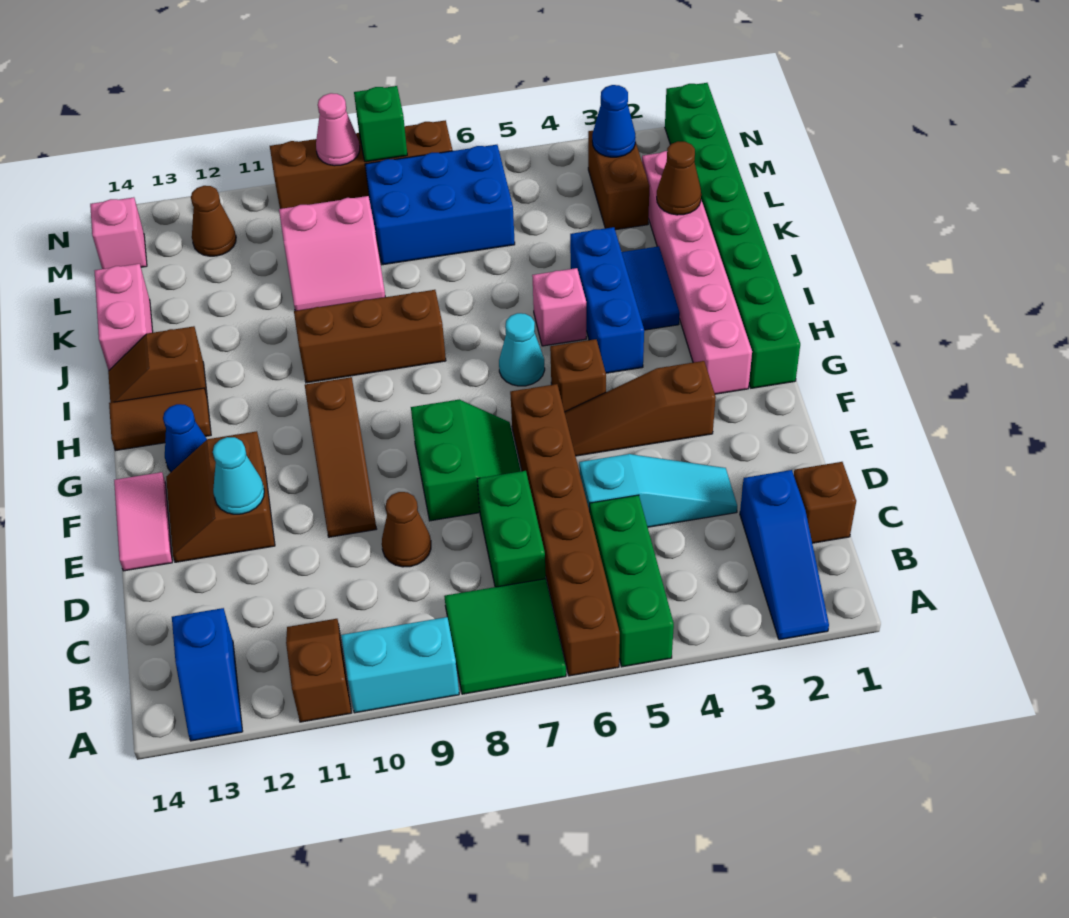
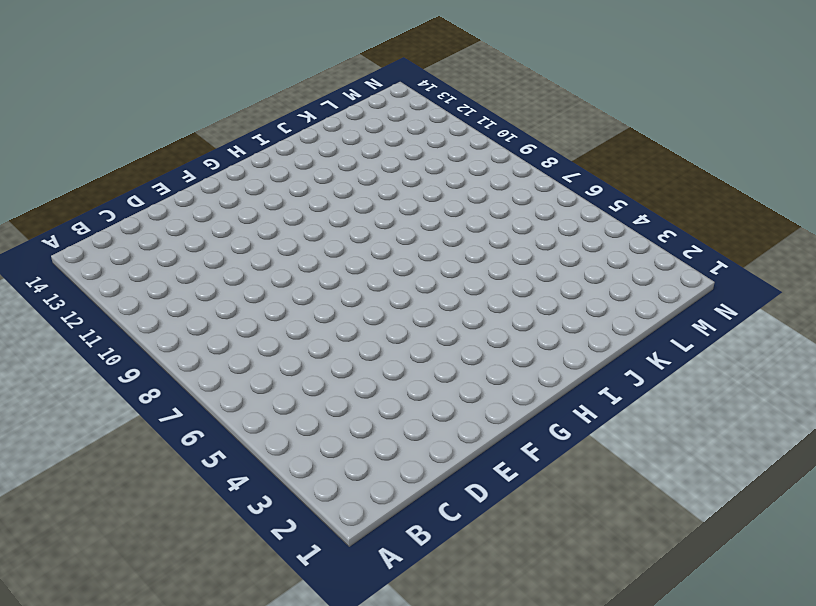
none -> blue slope A2:C2 level 1 top C
none -> green brick A5:C5 level 1
none -> brown brick A6:F6 level 1
none -> green tile A7:B8 level 1

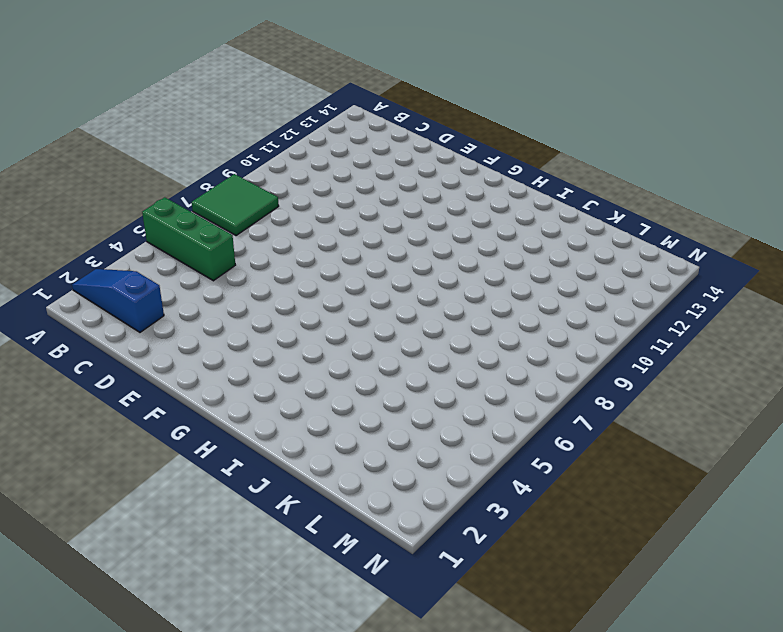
none -> brown brick A6:F6 level 1
none -> cyan brick A9:A10 level 1
none -> brown slope A11:B11 level 1 top A
none -> blue slope A13:B13 level 1 top B

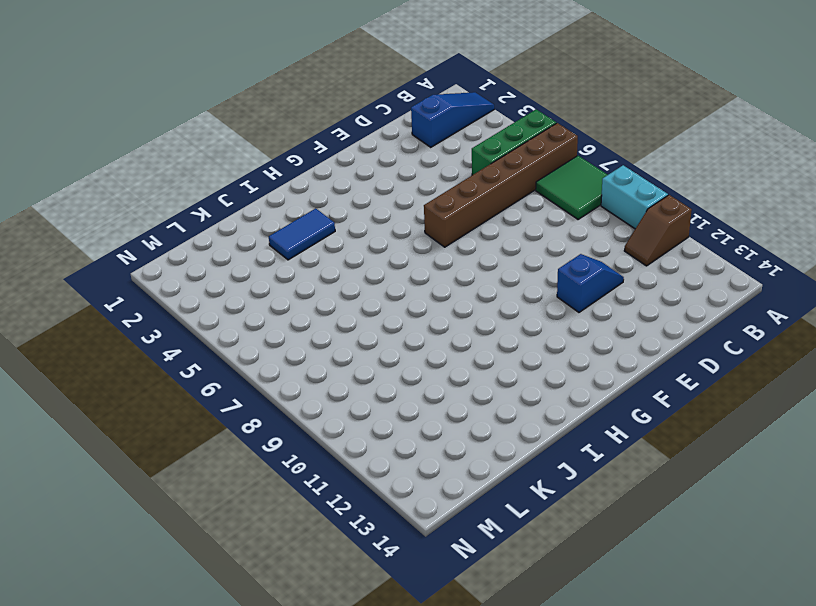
blue slope D11:E11 level 1 top E -> blue slope A13:B13 level 1 top B
none -> brown brick C1 level 1
none -> green brick C7:D7 level 1
none -> cyan slope D3:D5 level 1 top 5
none -> brown cone D9 level 1

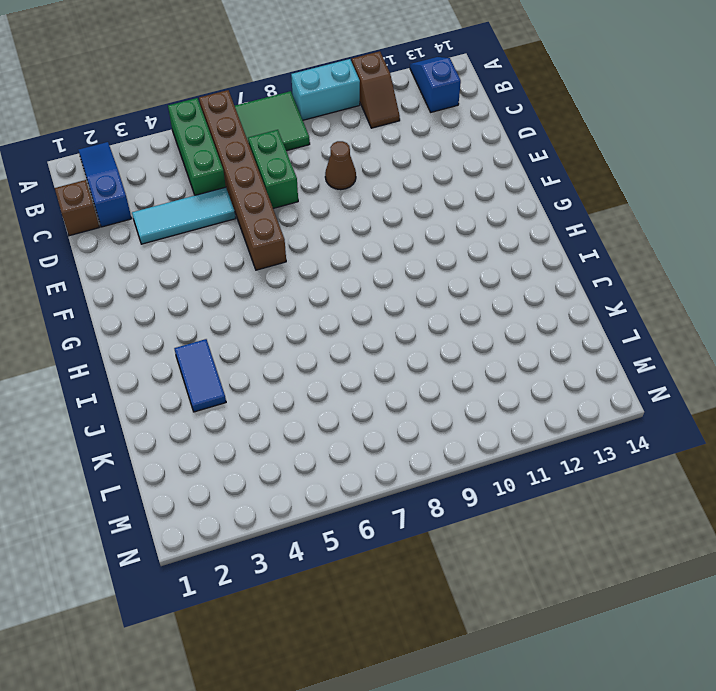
cyan tile D3:D5 level 1 -> cyan slope D3:D5 level 1 top 5
none -> green slope E7:F8 level 1 top 8
none -> brown slope E10:G10 level 1 top G
none -> brown slope E12:F13 level 1 top 12
none -> pink tile E14:F14 level 1

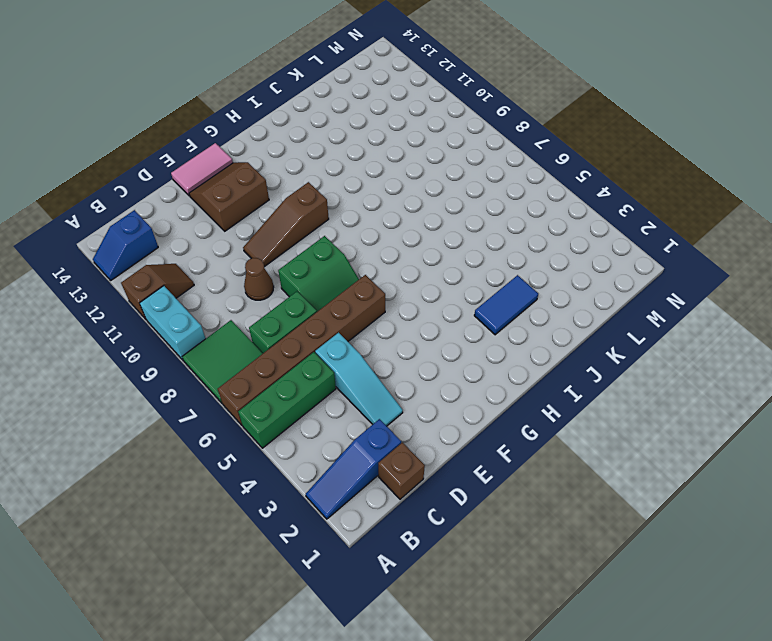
none -> brown slope F3:F5 level 1 top 3
none -> green brick G1:N1 level 1
none -> pink brick G2:L2 level 1
none -> brown brick G5 level 1

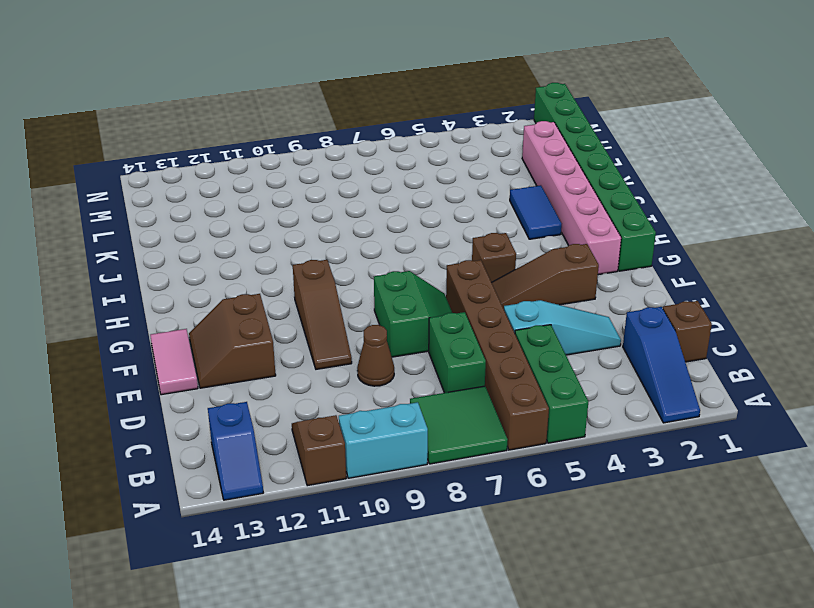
none -> blue cone G13 level 1
none -> blue brick H4:J4 level 1
none -> cyan cone H6 level 1
none -> brown tile H13:H14 level 1

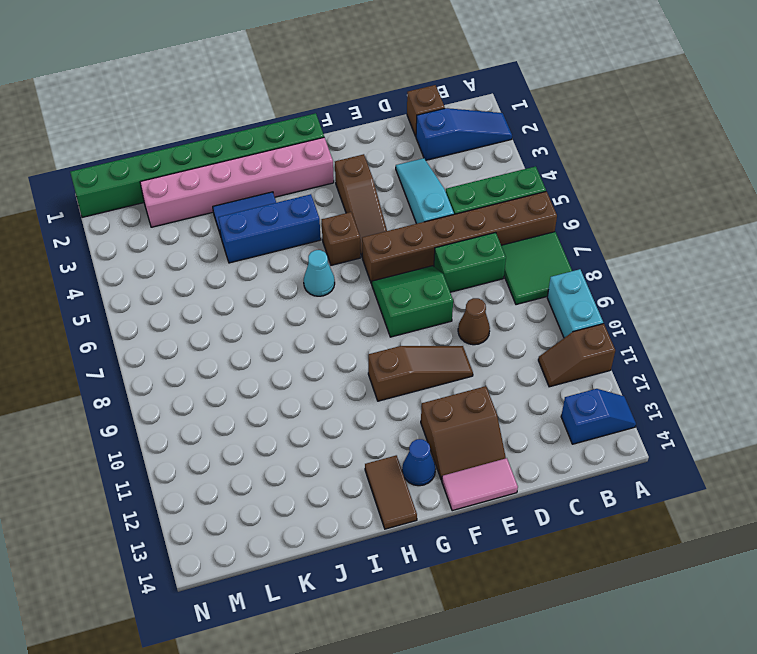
none -> pink brick I5 level 1
none -> brown brick I8:I10 level 1
none -> brown slope I13:I14 level 1 top 13
none -> pink brick J14:K14 level 1

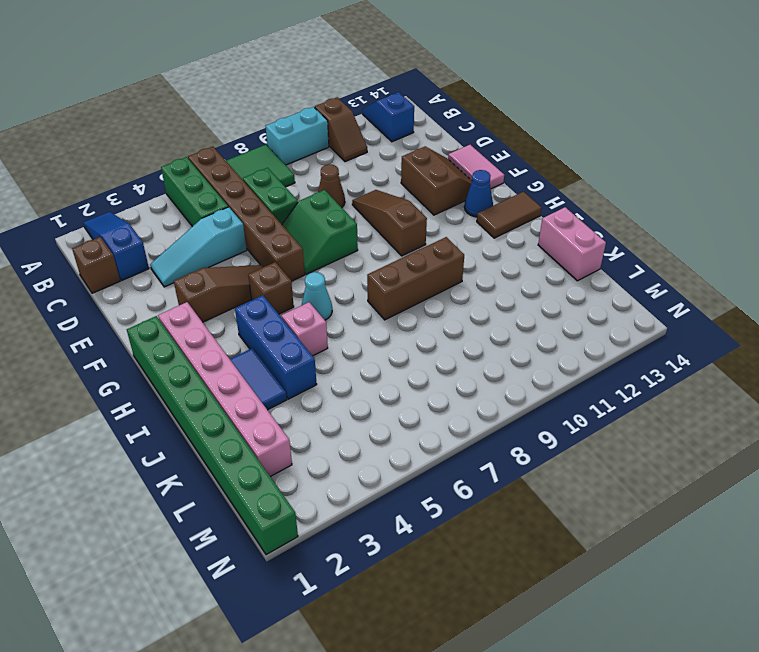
none -> brown slope I13:I14 level 1 top 13
none -> pink slope K9:L10 level 1 top L
none -> brown brick L3:M3 level 1
none -> blue brick L6:M8 level 1

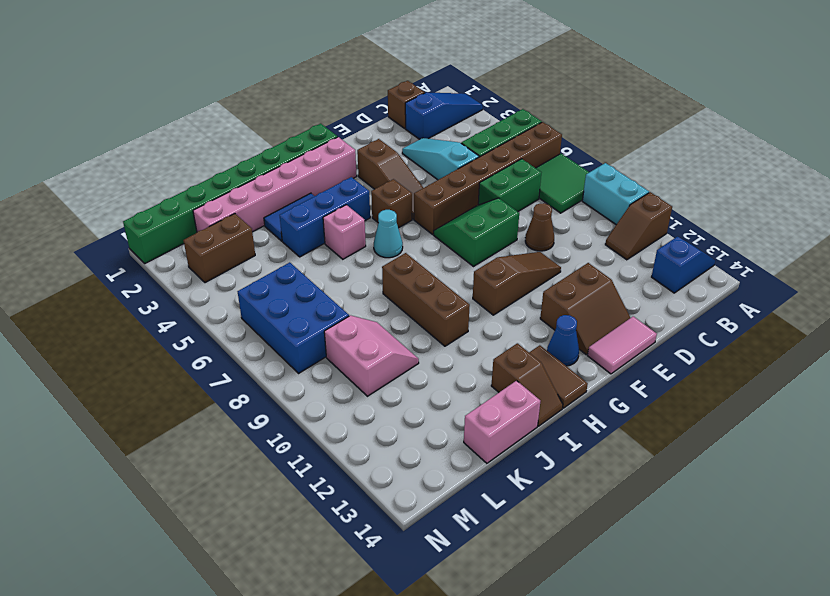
none -> brown cone M12 level 1
none -> pink brick M14 level 1
none -> brown brick N7:N10 level 1
none -> cyan cone E12 level 2

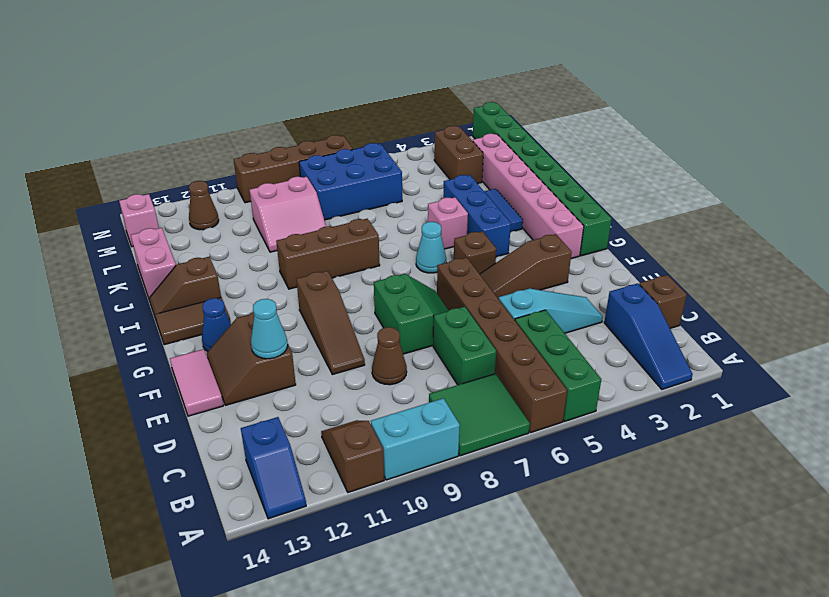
none -> brown cone K2 level 2
none -> blue cone M3 level 2
none -> green brick N8 level 2
none -> pink cone N9 level 2

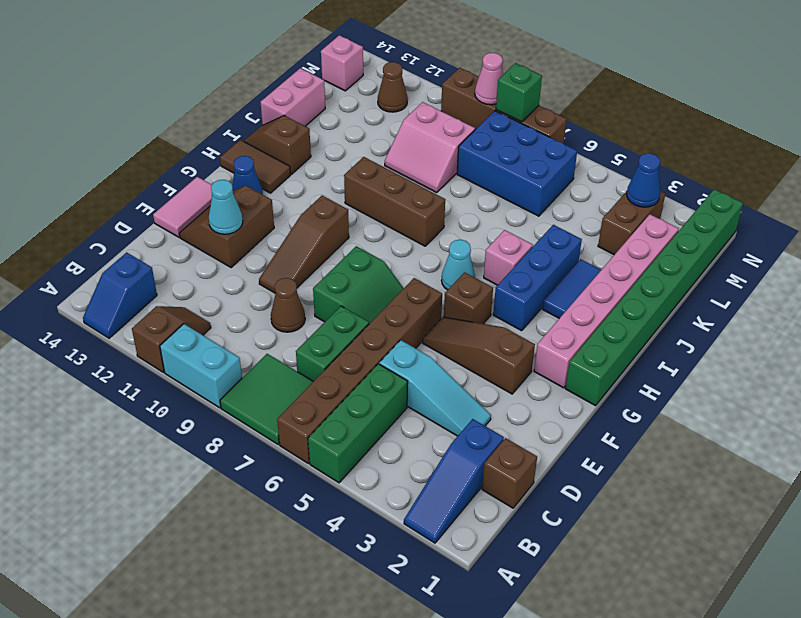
none -> brown cone K2 level 2

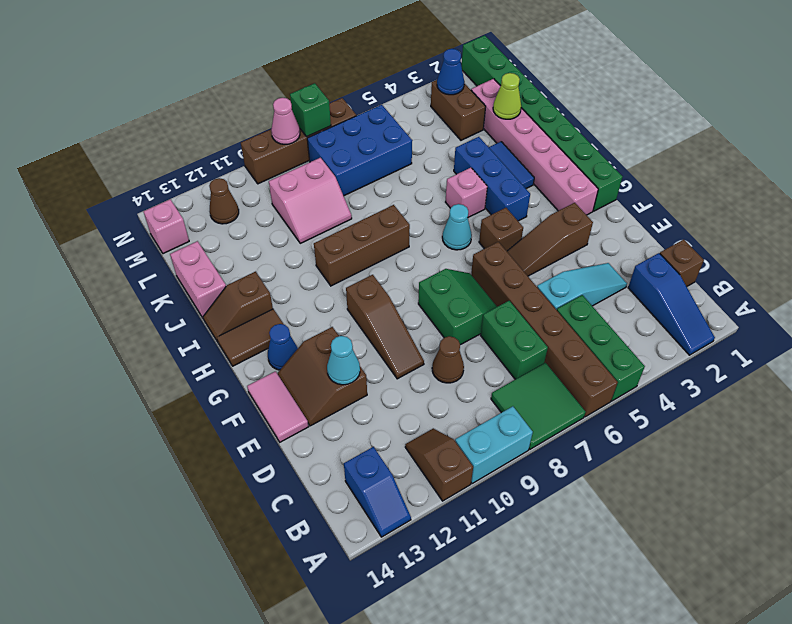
lime cone K2 level 2 -> brown cone K2 level 2

